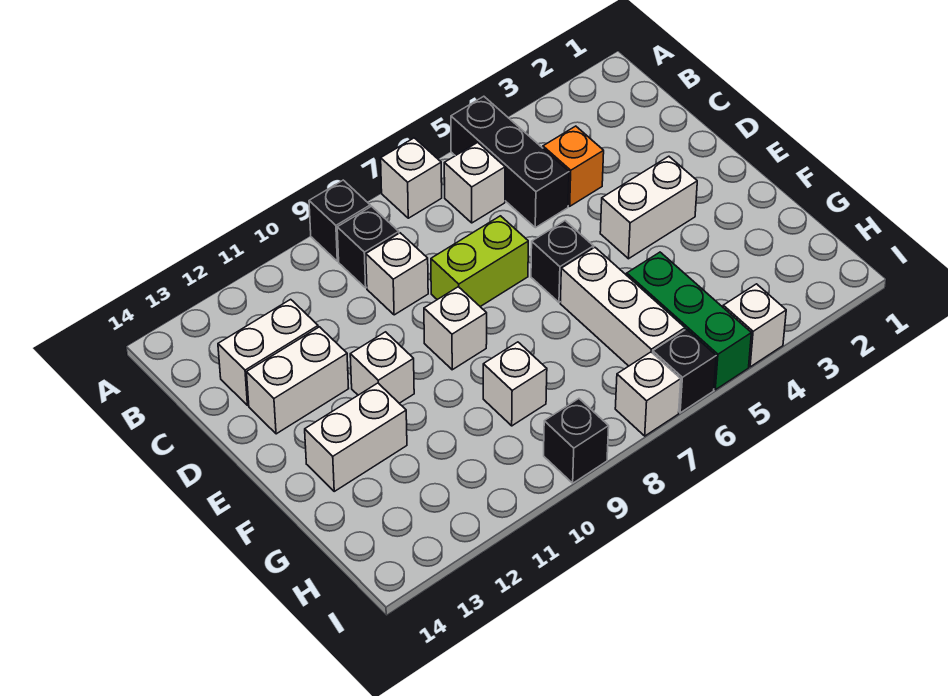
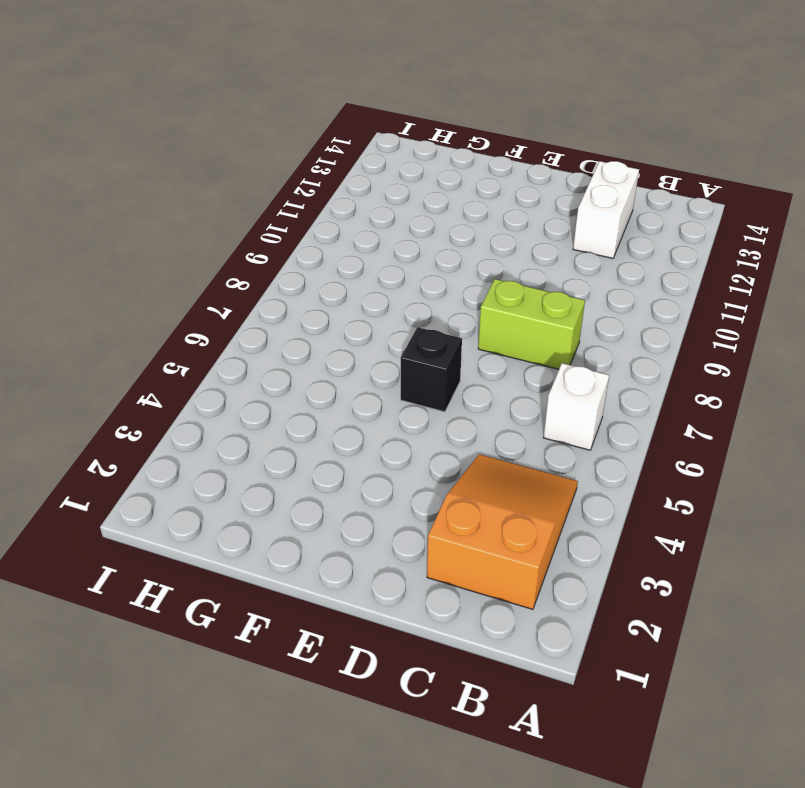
orange slope B2:C4 level 1 top 2 -> orange brick C4 level 1
lime brick C8:D8 level 1 -> lime brick D7:D8 level 1
none -> black brick A5:C5 level 1
none -> white brick A7 level 1
none -> black brick A9 level 1

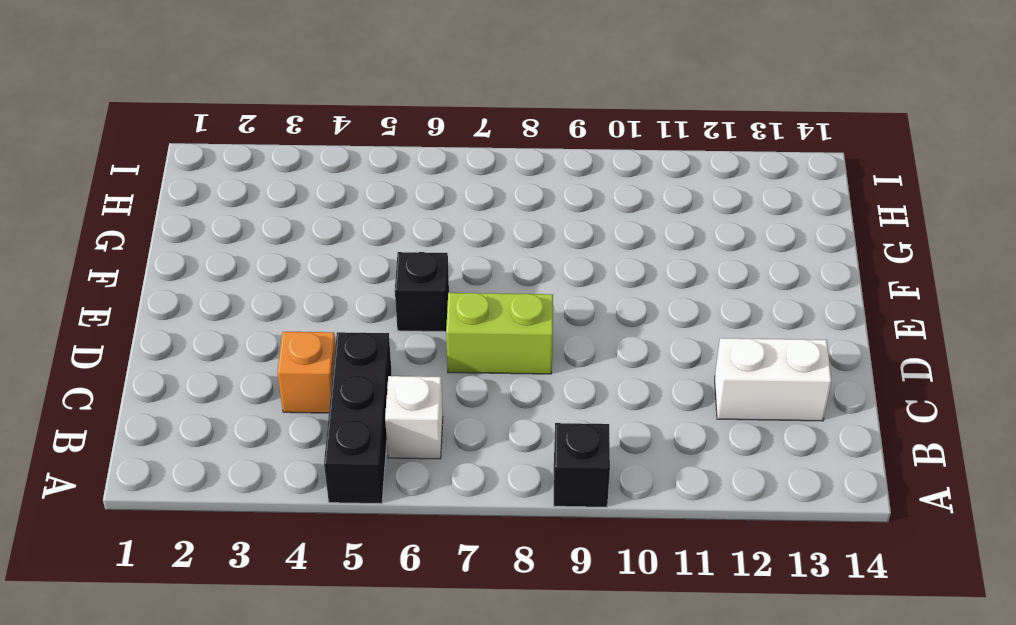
none -> white brick A7 level 1
none -> black brick B9 level 1
none -> white brick C9 level 1

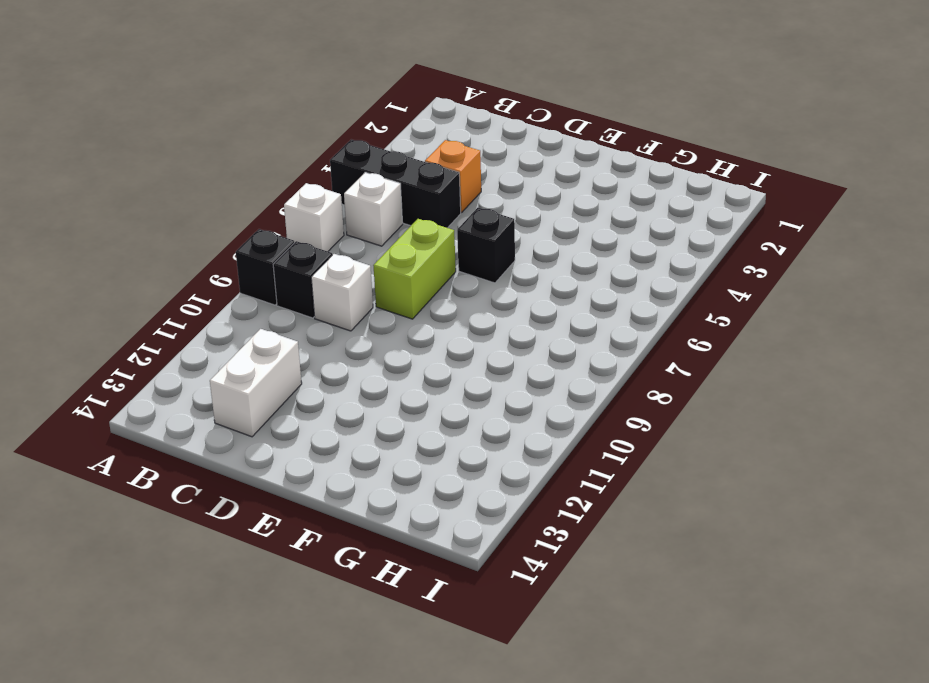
none -> white brick D12:D13 level 1
none -> white brick E3:E4 level 1
none -> white brick E9 level 1

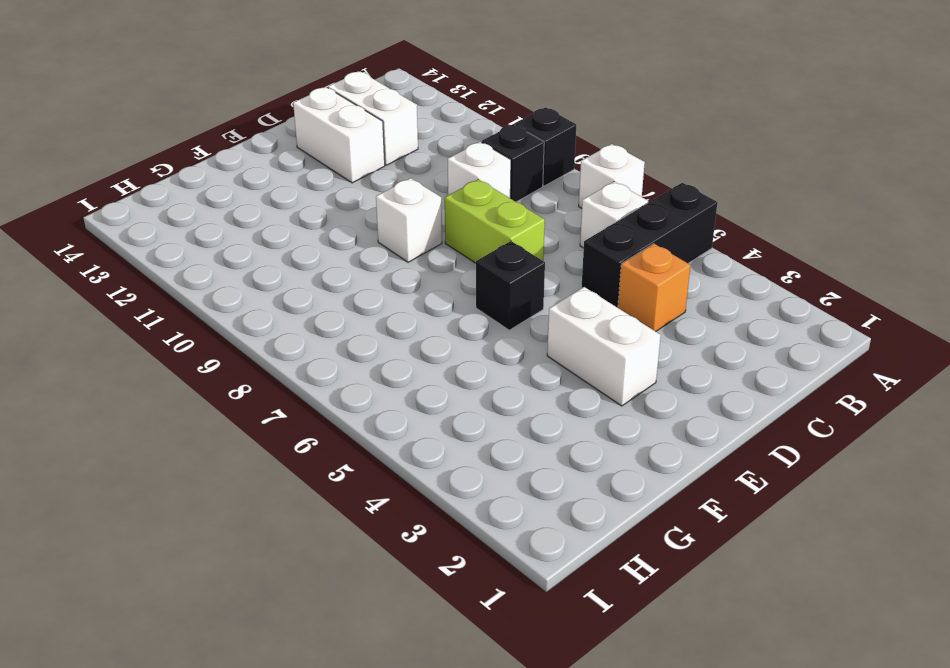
none -> white brick E11 level 1
none -> white brick F6:H6 level 1
none -> white brick F12:F13 level 1

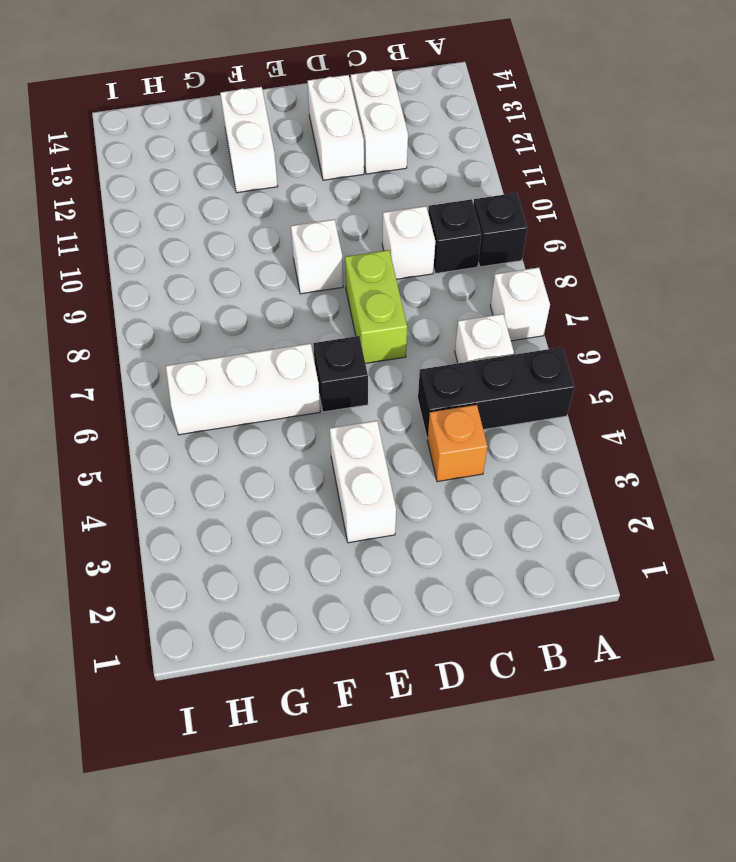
none -> white brick E11 level 1
none -> green brick G5:I5 level 1
none -> white brick G9 level 1

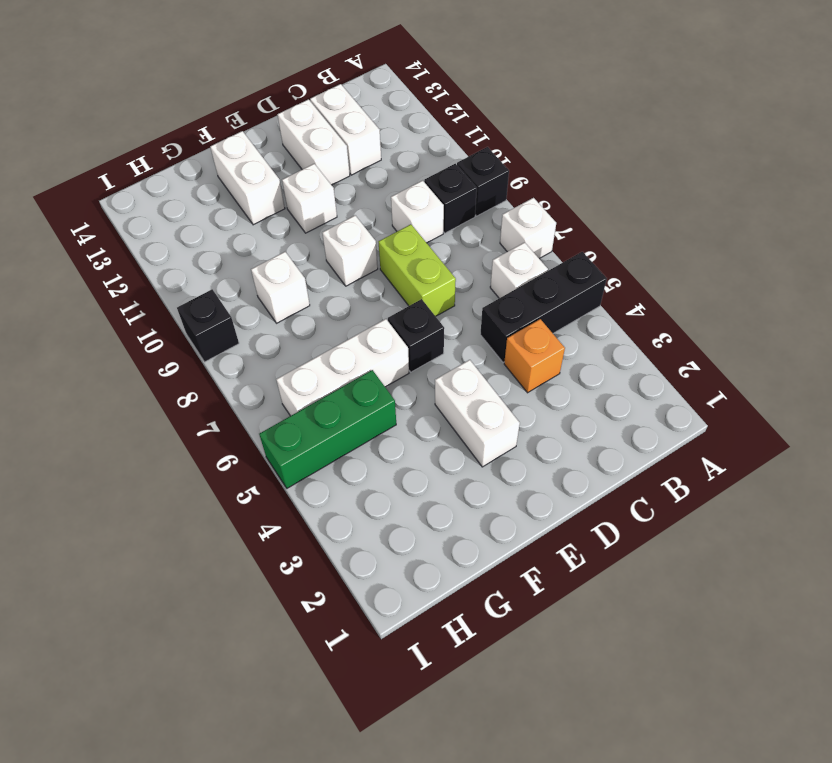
none -> white brick I4 level 1
none -> black brick I6 level 1
none -> white brick I7 level 1

